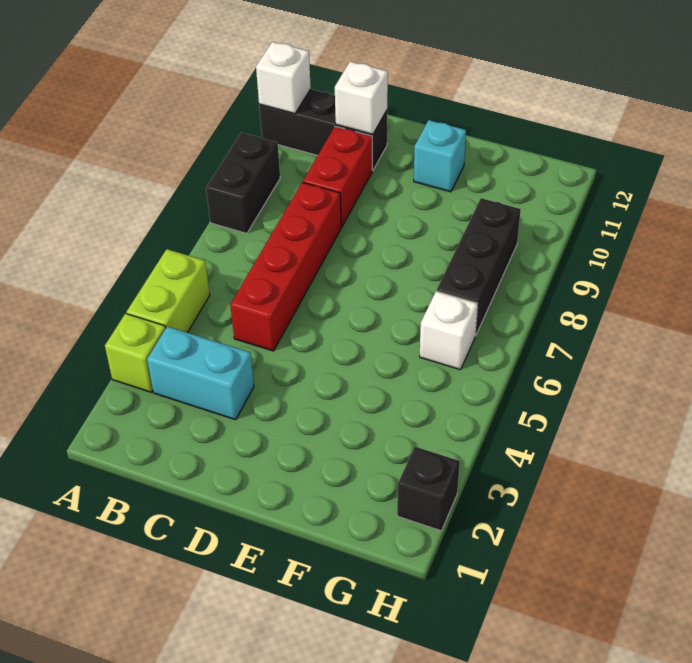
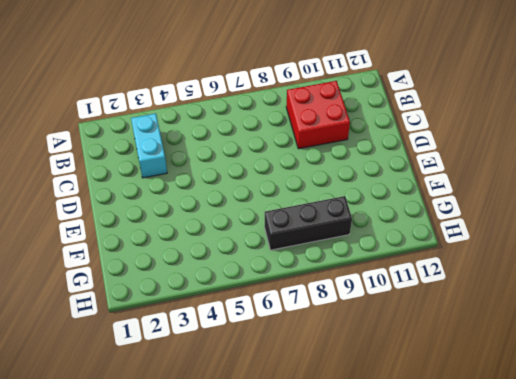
red brick B9:C10 level 1 -> red brick C9:C10 level 1
none -> lime brick A3 level 1
none -> lime brick A4:A5 level 1
none -> black brick A8:A9 level 1

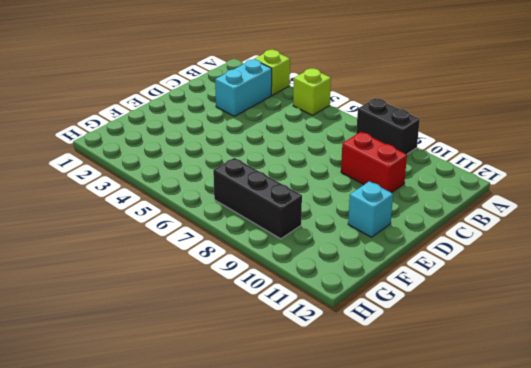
lime brick A5 level 1 -> lime brick A4:A5 level 1
none -> black brick A11:C11 level 1
none -> red brick C5:C8 level 1
none -> white brick G6 level 1

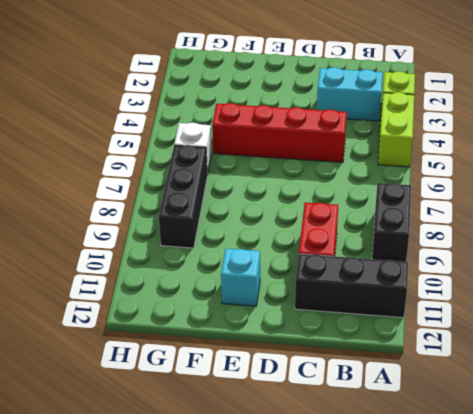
red brick C5:F5 level 1 -> red brick C5:C8 level 1
none -> black brick H2 level 1
none -> white brick A11 level 2
none -> white brick C11 level 2

